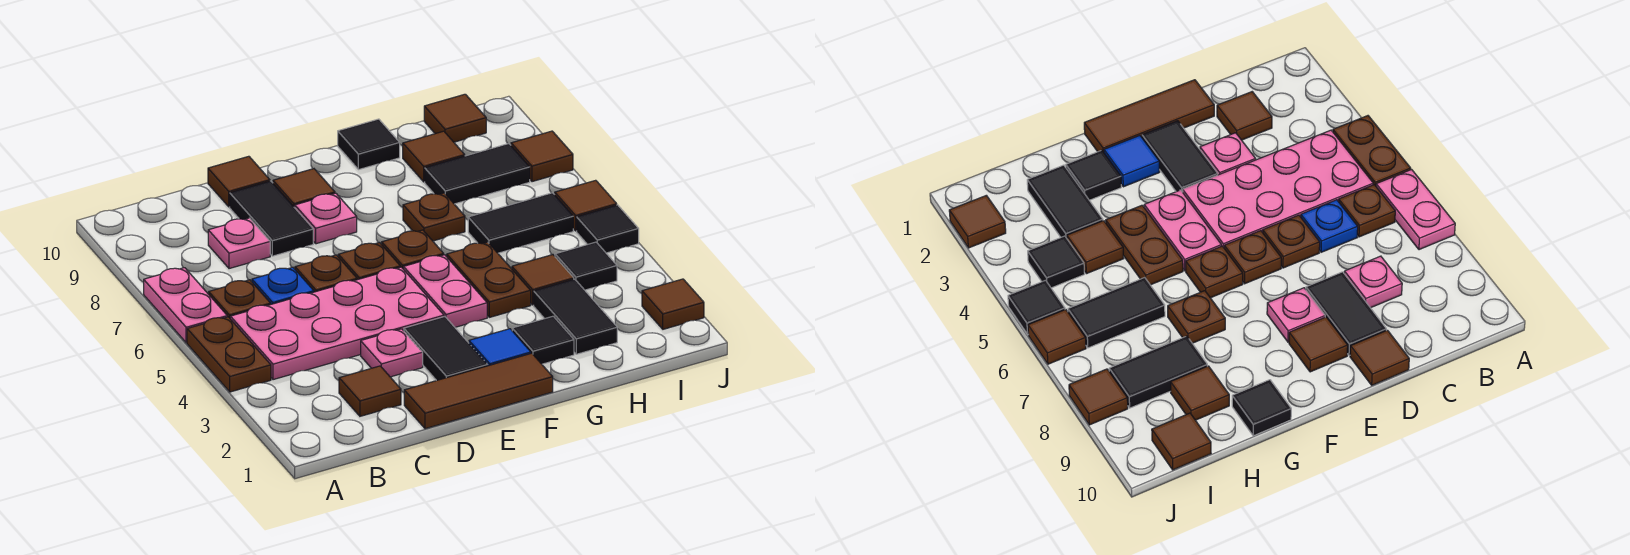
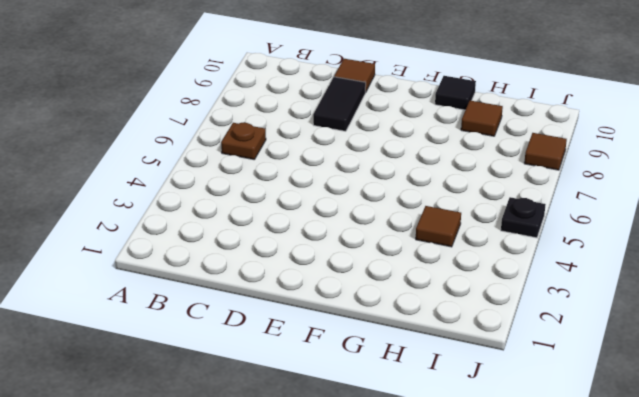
black plate J5 level 1 -> black tile J5 level 1
none -> brown plate A4:A5 level 1
none -> pink plate A6:A7 level 1
none -> pink plate B4:E5 level 1
none -> brown tile C2 level 1

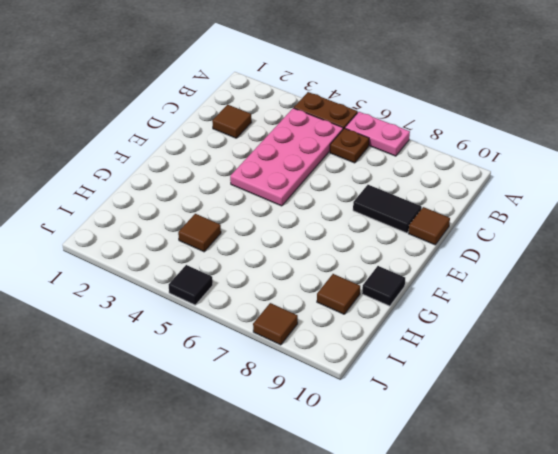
none -> blue plate C6 level 1
none -> pink plate C8 level 1
none -> brown tile D1:F1 level 1
none -> pink plate D3 level 1

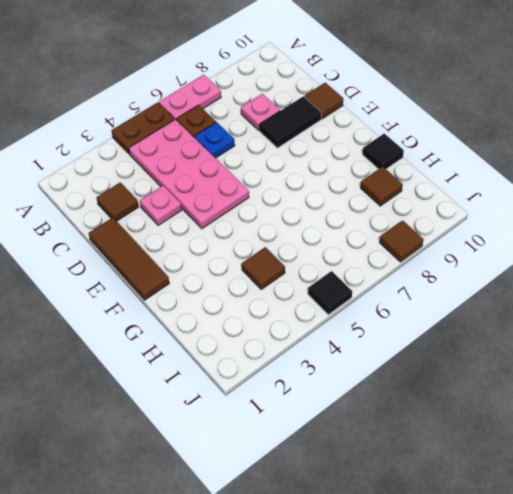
none -> brown plate D6 level 1
none -> black tile E2:E3 level 1
none -> brown plate E6 level 1
none -> pink plate E8 level 1

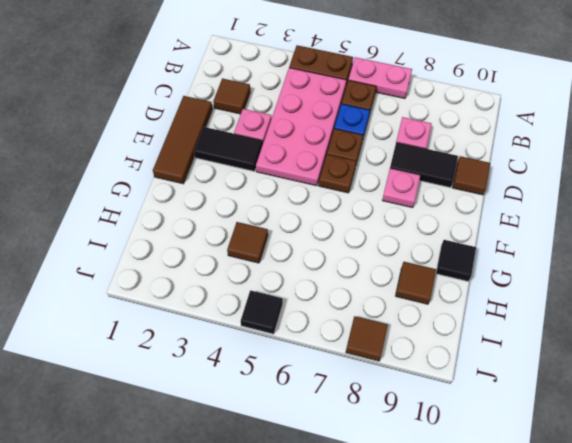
none -> brown tile E9 level 1
none -> blue tile F2 level 1
none -> pink plate F4:F5 level 1
none -> brown plate F6 level 1

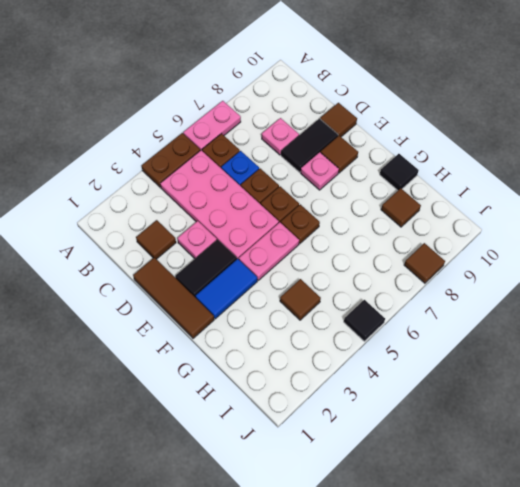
blue tile F2:F3 level 1 -> blue tile F2 level 1
none -> black tile G2 level 1
none -> brown plate G4:G5 level 1
none -> brown plate G7 level 1
none -> black tile H2:H3 level 1

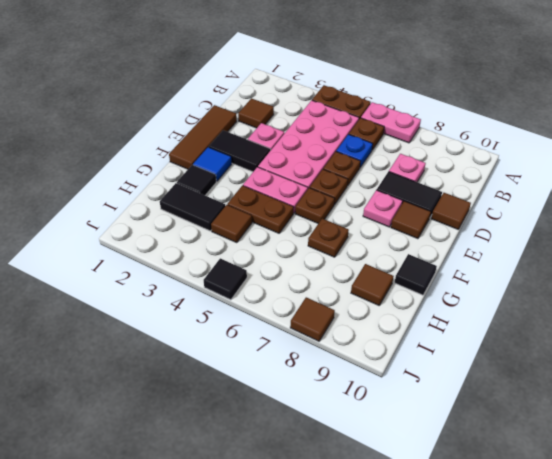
none -> black tile H6:I6 level 1
none -> black tile H8:I8 level 1
none -> black tile I4 level 1
none -> brown tile I10 level 1

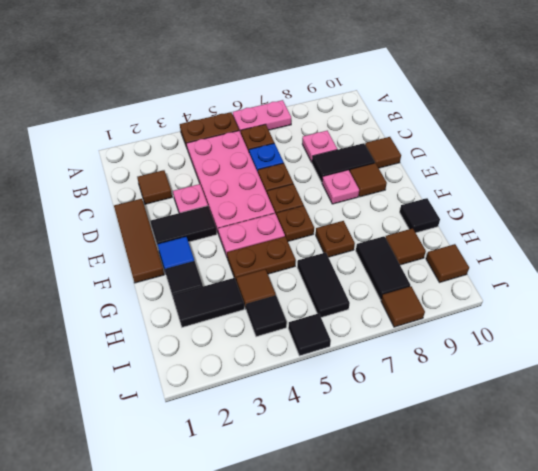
none -> brown tile J2 level 1
none -> brown tile J6 level 1

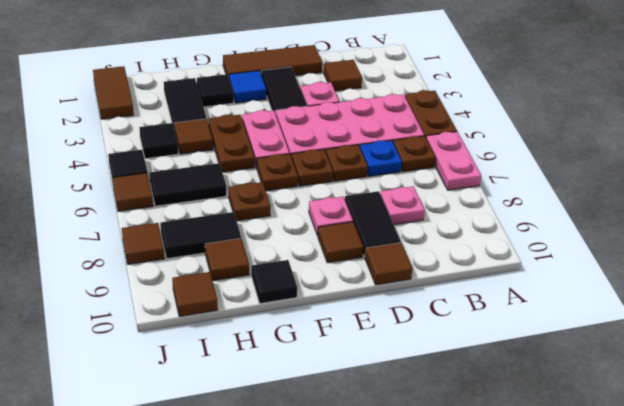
brown tile J1:J2 level 1 -> brown tile J2 level 1

